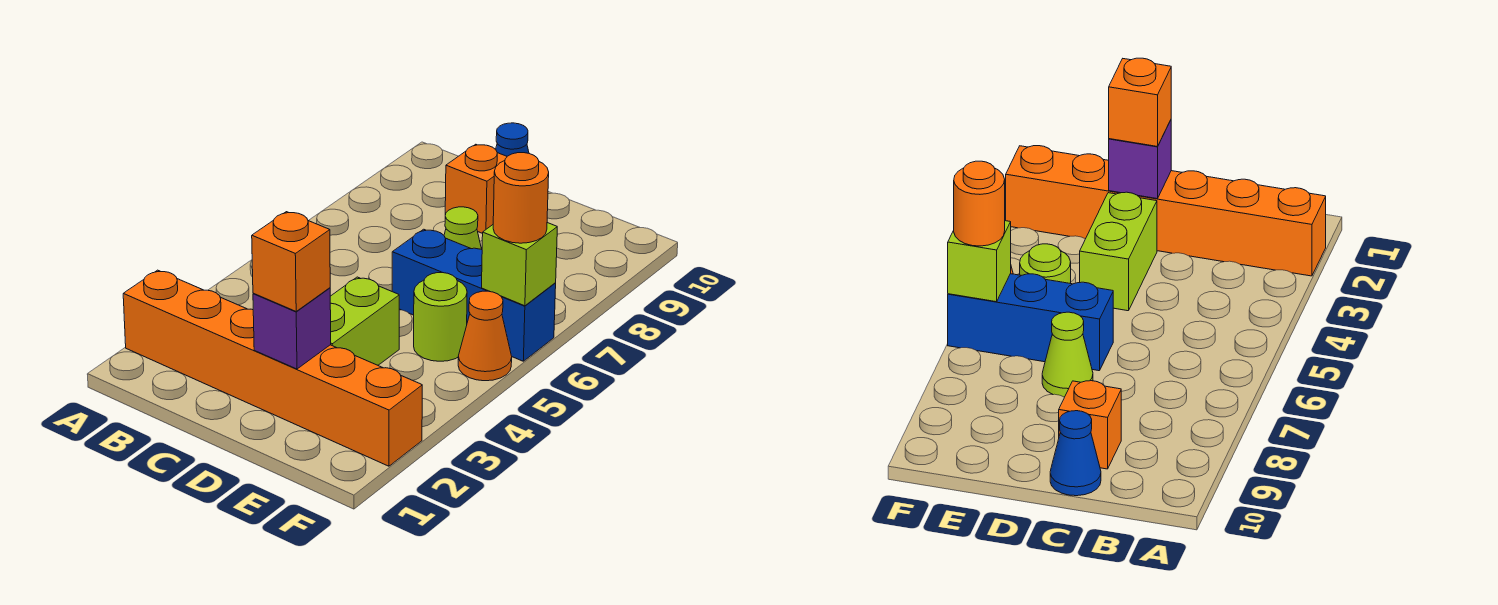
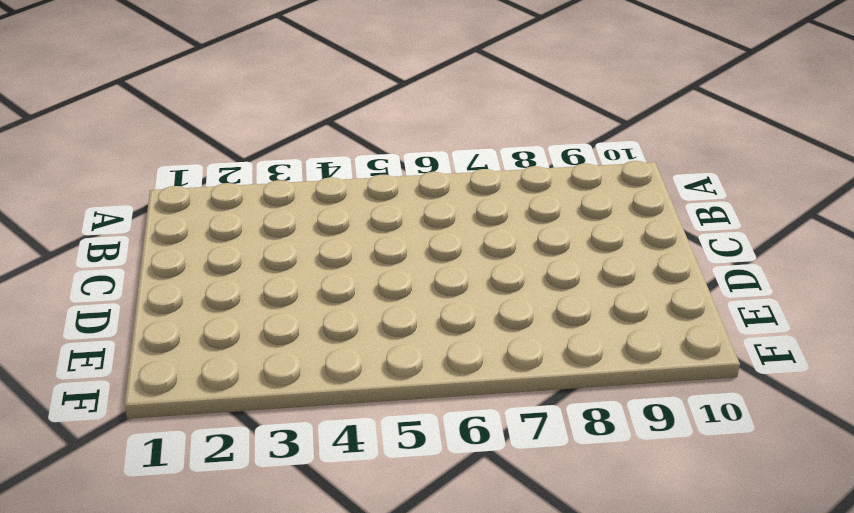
none -> orange brick A2:F2 level 1
none -> orange brick C9 level 1
none -> blue cone C10 level 1

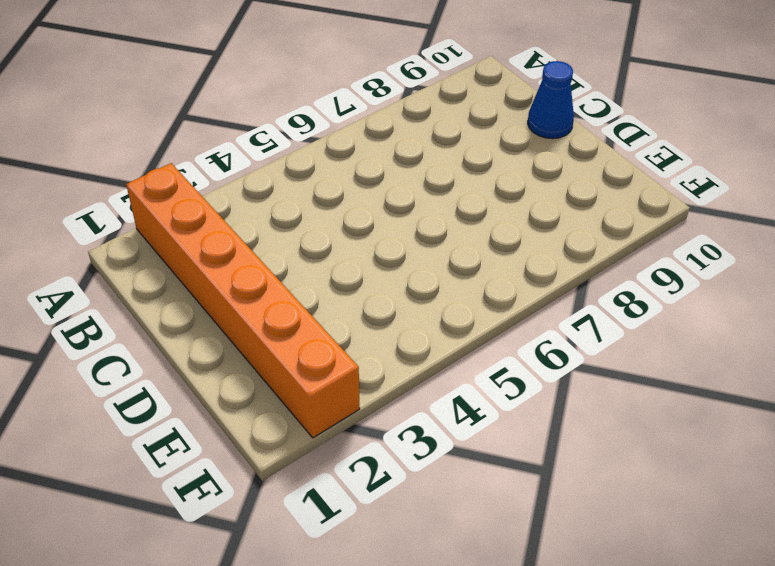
none -> orange brick C9 level 1
none -> lime brick D3:D4 level 1
none -> blue brick D6:F6 level 1

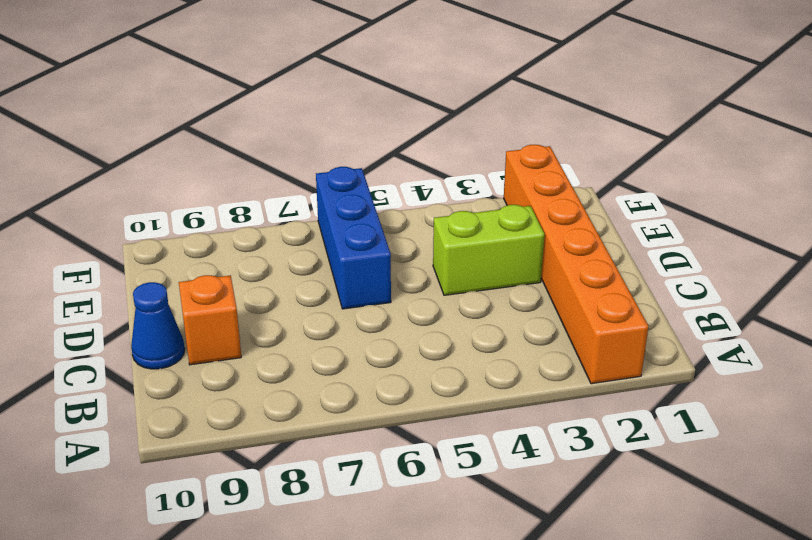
none -> lime cone D7 level 1
none -> lime round brick E5 level 1
none -> orange cone F5 level 1

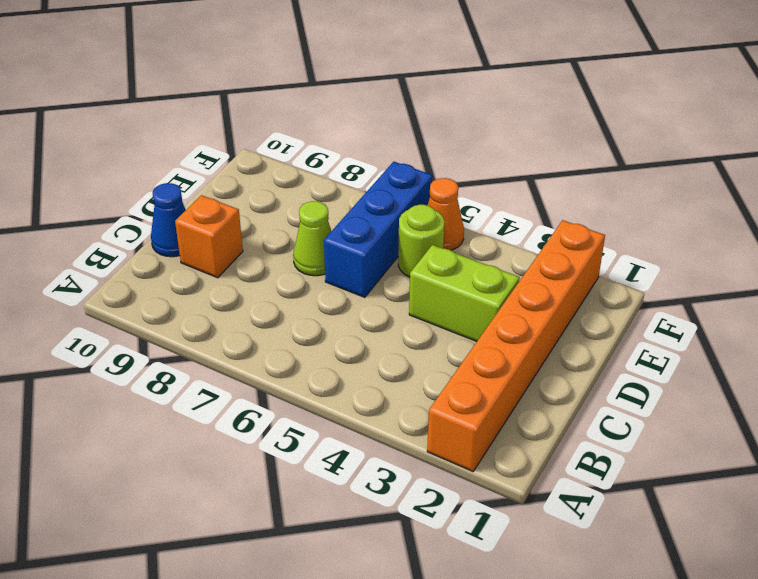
none -> purple brick D2 level 2
none -> lime brick F6 level 2
none -> orange brick D2 level 3

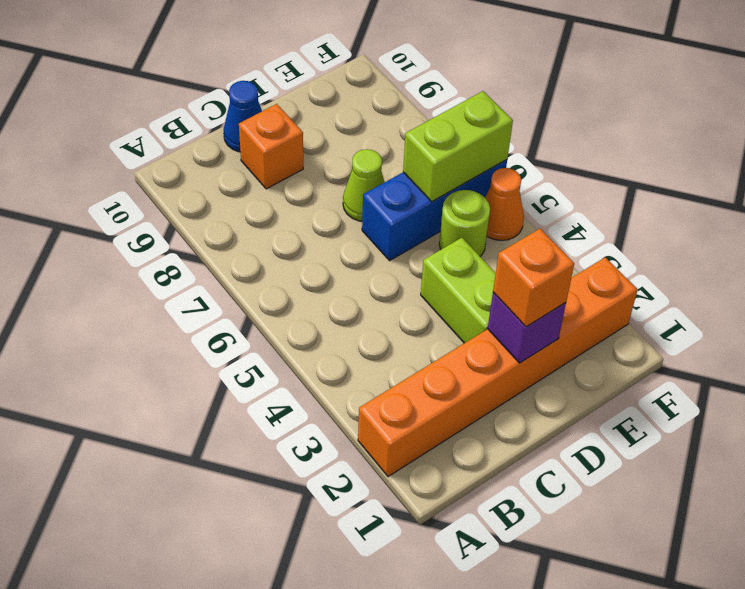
lime brick E6:F6 level 2 -> lime brick F6 level 2
none -> orange round brick F6 level 3

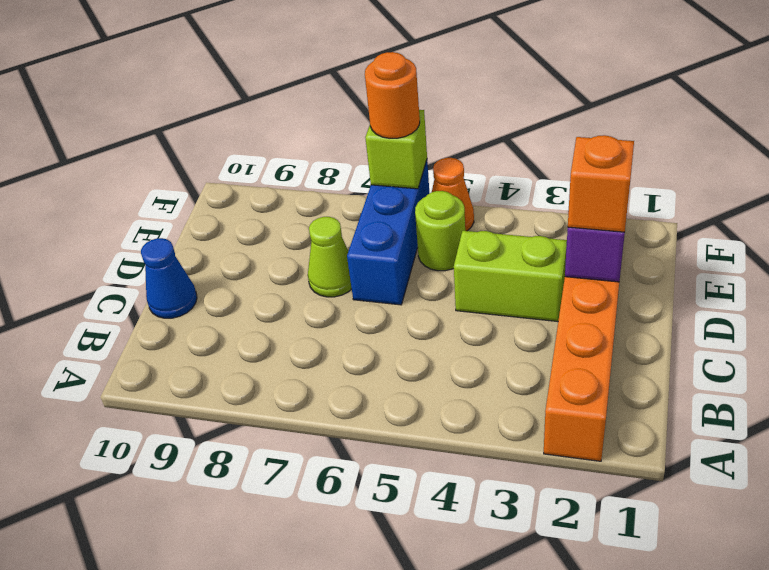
none -> orange brick C9 level 1

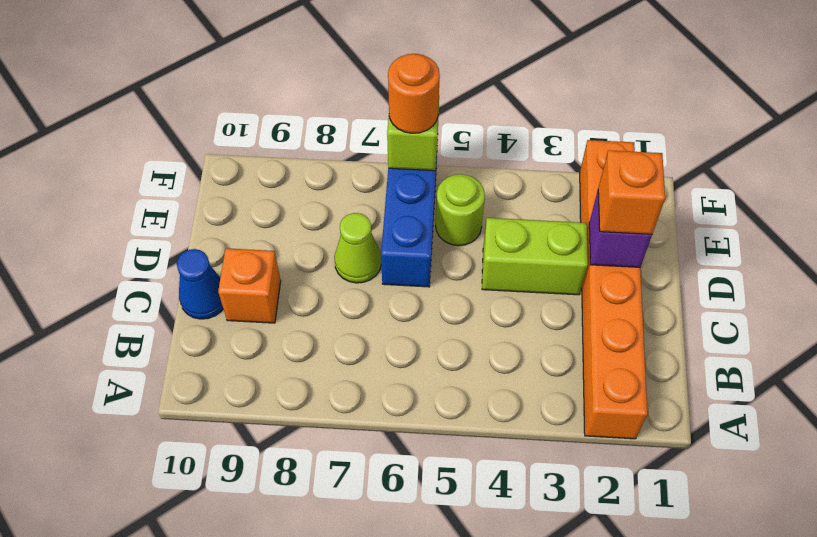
none -> orange cone F5 level 1

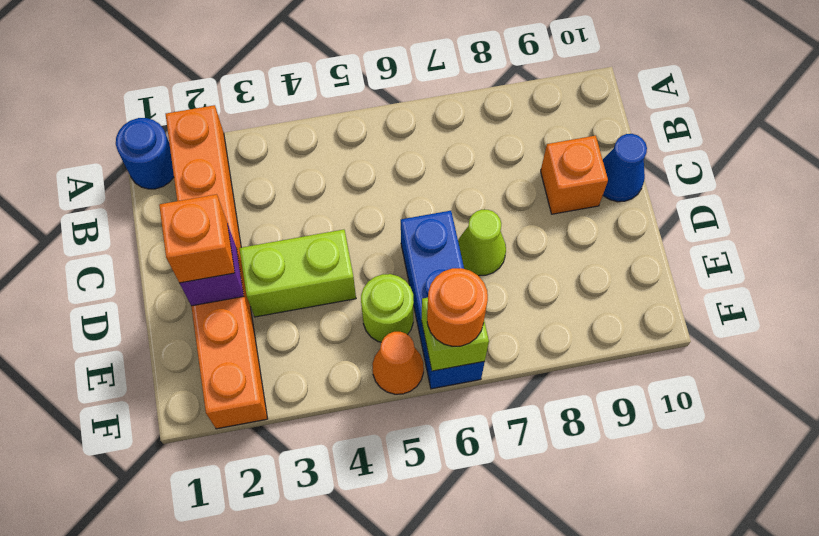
blue round brick A1 level 1 -> none

